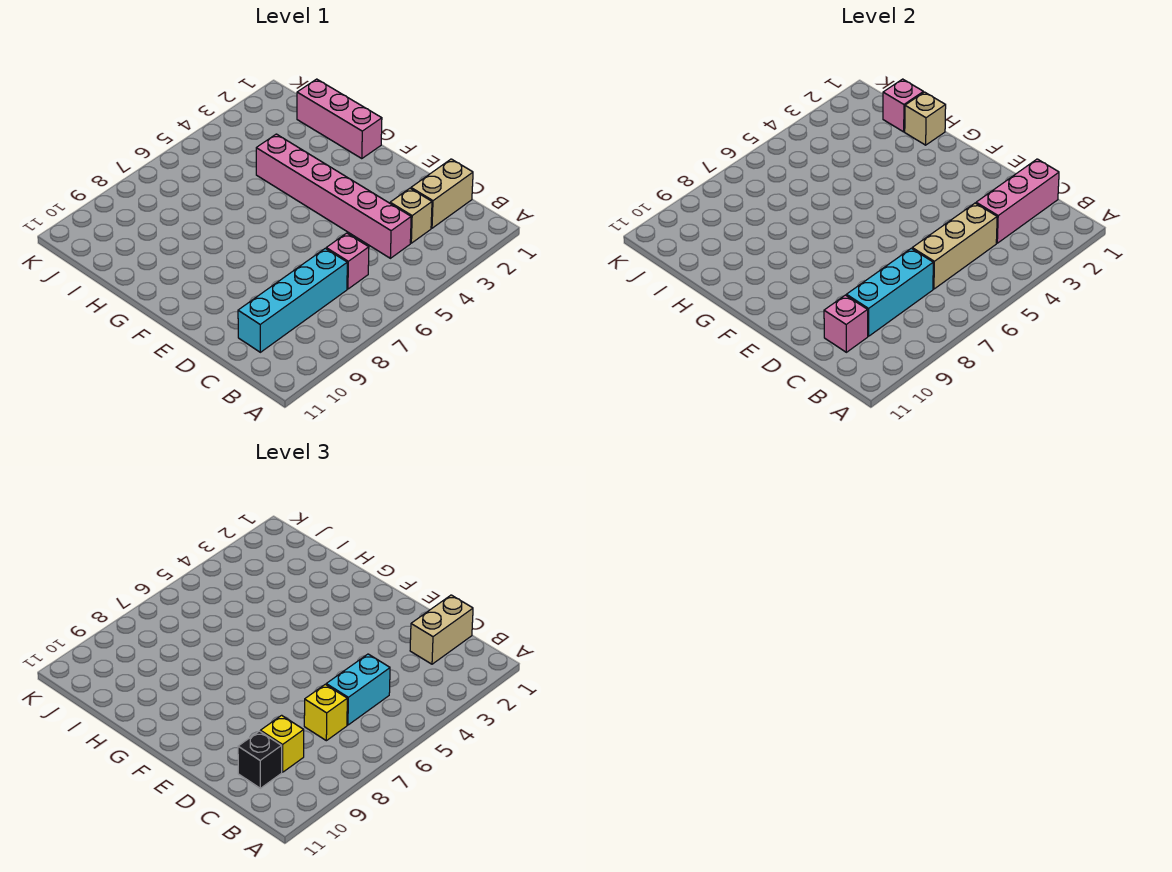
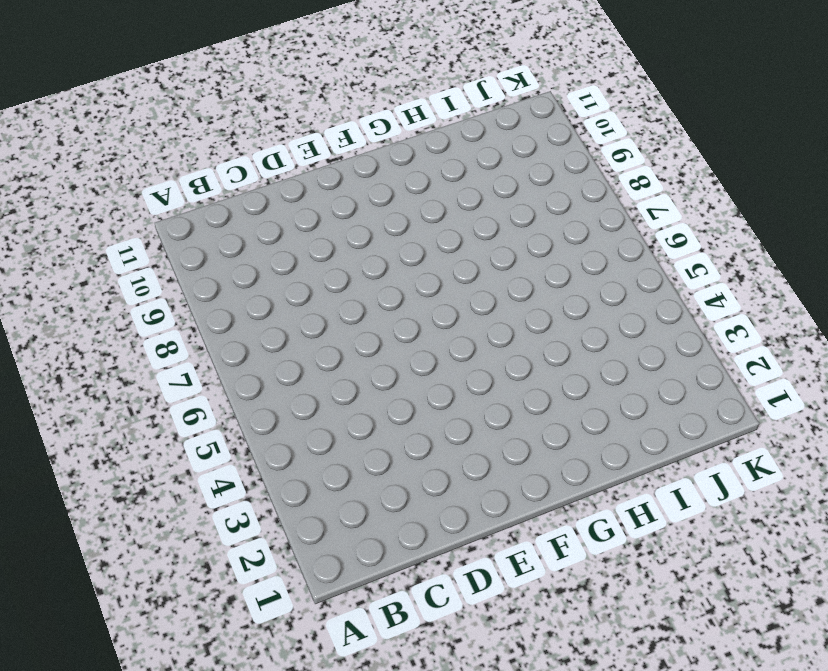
none -> tan brick C1:C2 level 1
none -> tan brick C3 level 1
none -> pink brick C4:H4 level 1

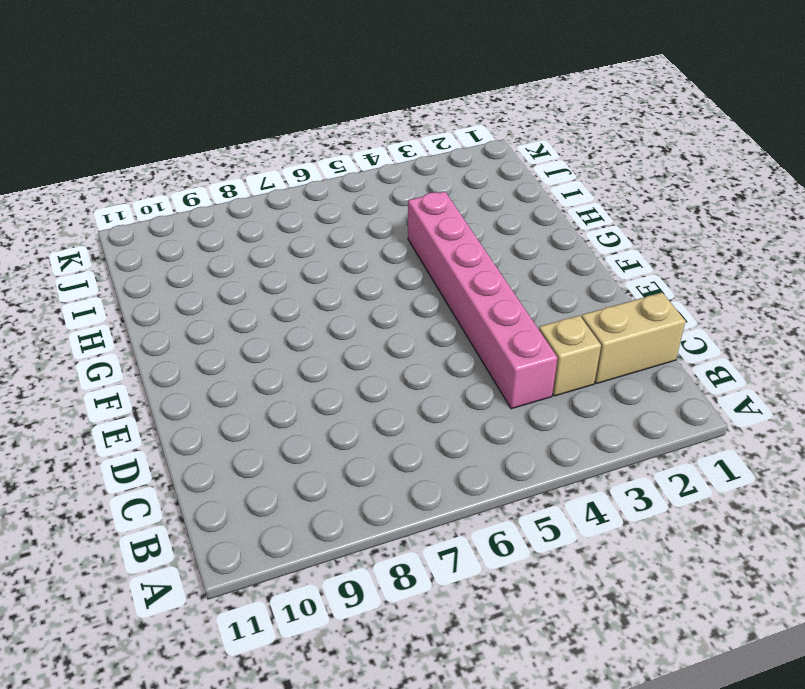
none -> pink brick C6 level 1
none -> cyan brick C7:C10 level 1
none -> pink brick G1:I1 level 1

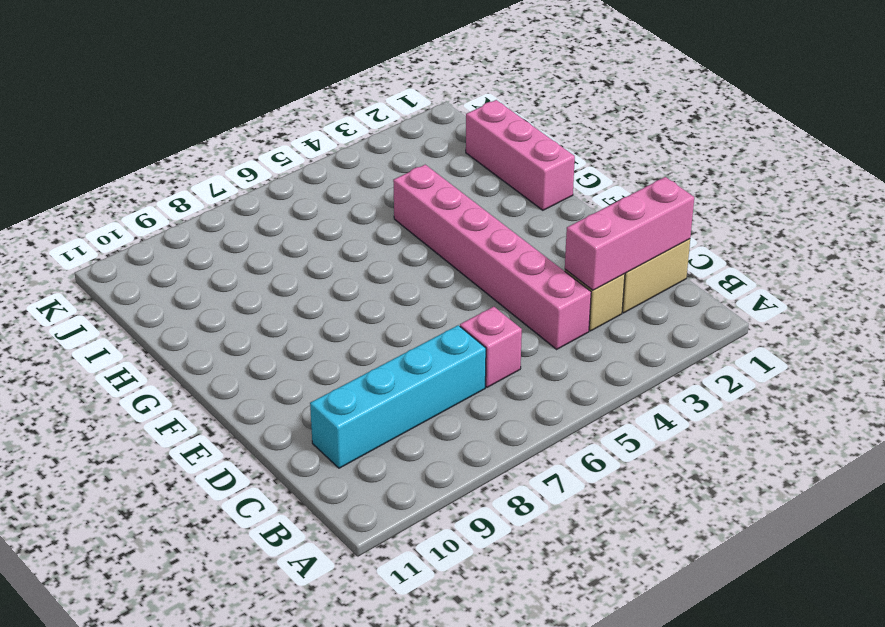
none -> tan brick C4:C6 level 2
none -> cyan brick C7:C9 level 2
none -> pink brick C10 level 2

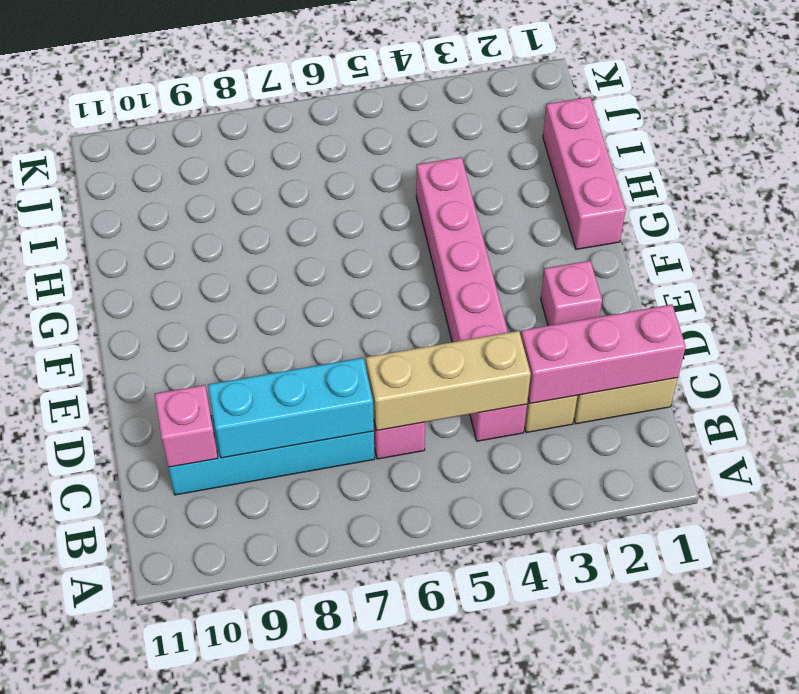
pink brick E2 level 1 -> pink brick I1 level 2
none -> tan brick H1 level 2
none -> tan brick C1:C2 level 3
none -> cyan brick C5:C6 level 3

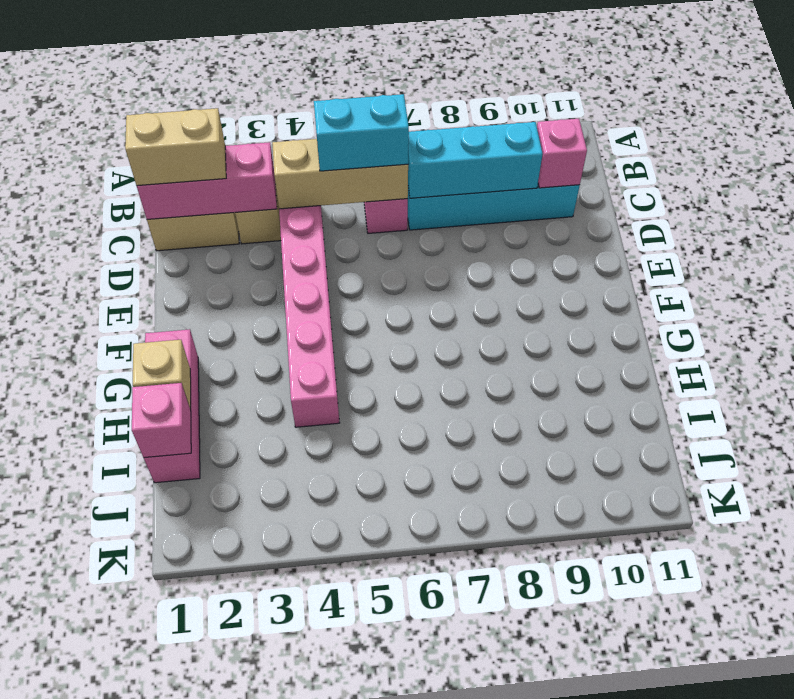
none -> yellow brick C7 level 3
none -> yellow brick C9 level 3
none -> black brick C10 level 3

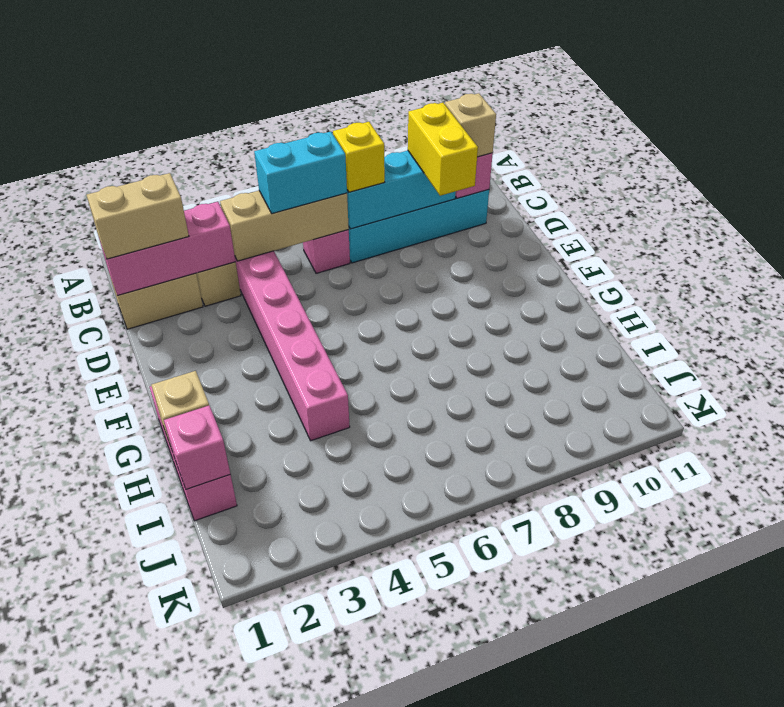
yellow brick C9:D9 level 3 -> yellow brick C9 level 3
tan brick C10 level 3 -> black brick C10 level 3

